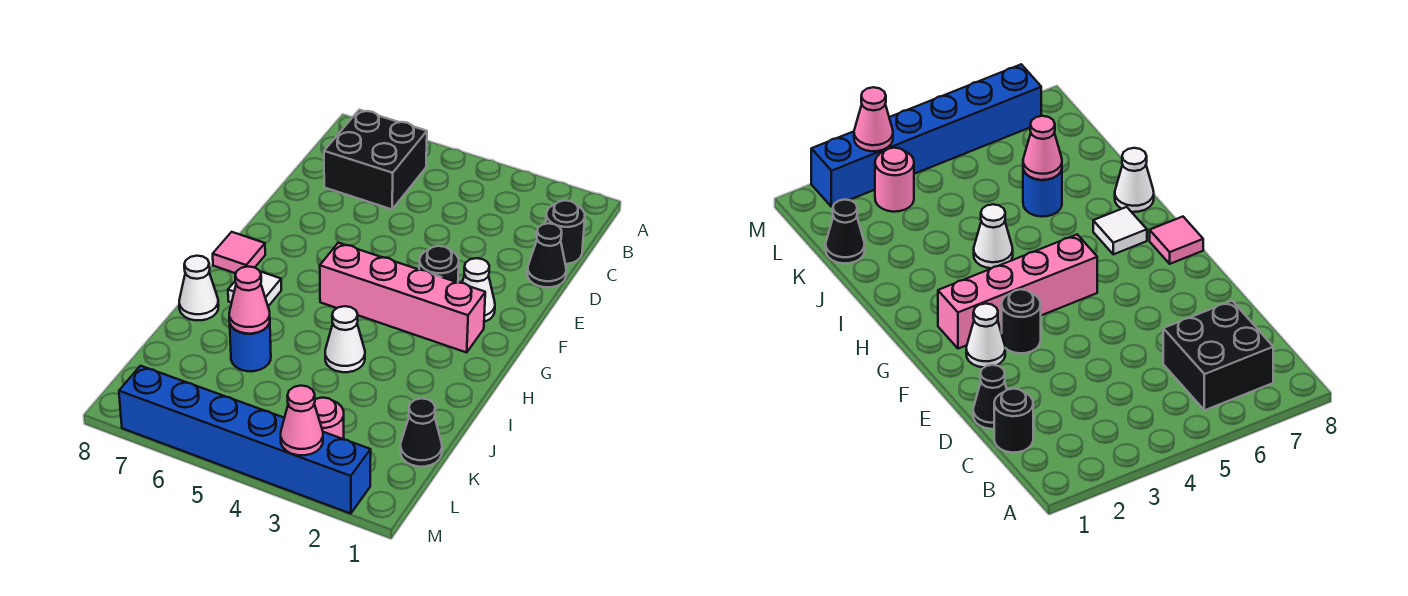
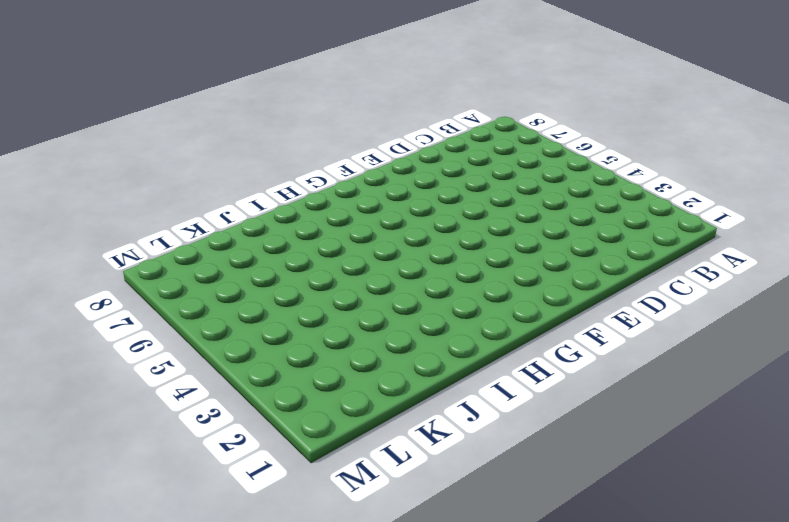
none -> black brick B6:C7 level 1
none -> black round brick C1 level 1
none -> black cone D1 level 1

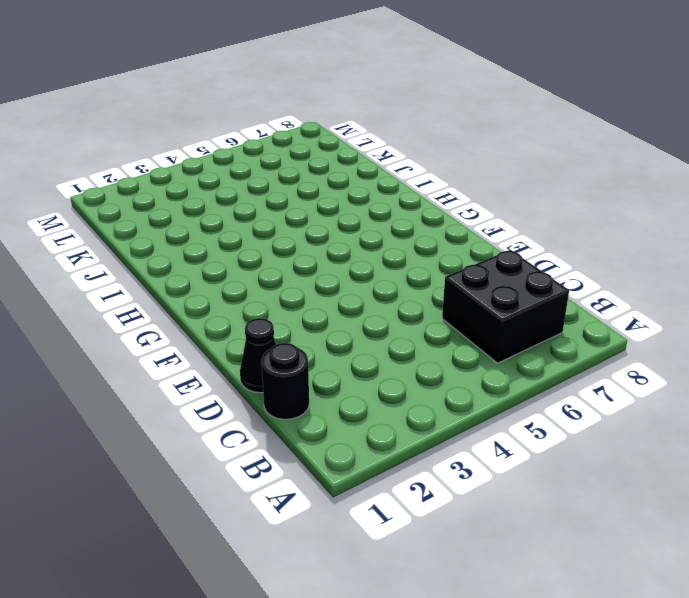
none -> white cone F2 level 1
none -> black round brick F3 level 1
none -> pink brick G2:G5 level 1

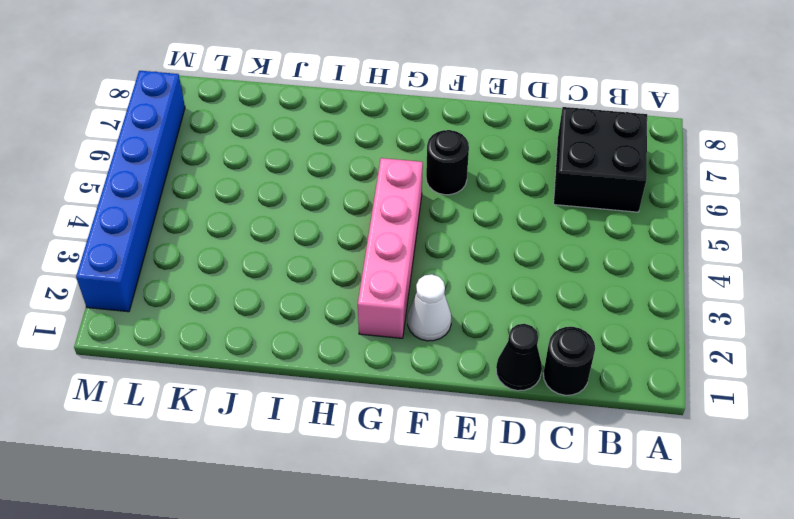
black round brick F6 level 1 -> black round brick F3 level 1
none -> pink tile G8 level 1
none -> white tile H7 level 1
none -> white cone I4 level 1

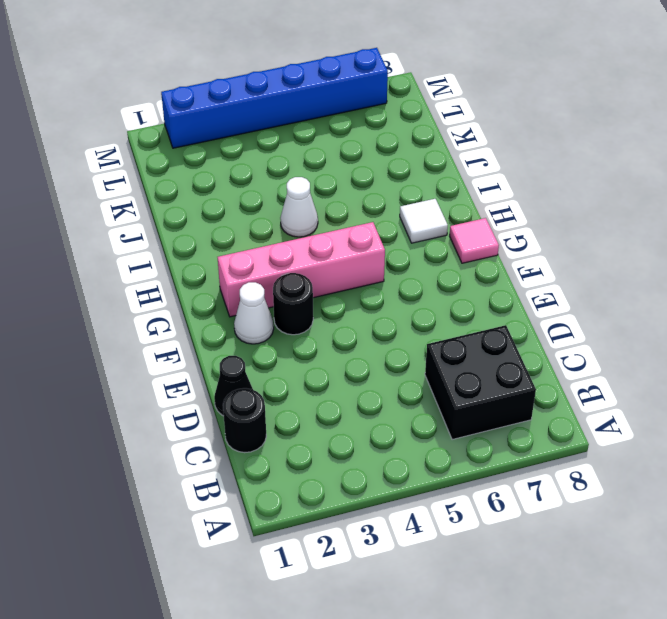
none -> white cone I8 level 1
none -> blue round brick J6 level 1
none -> black cone K1 level 1

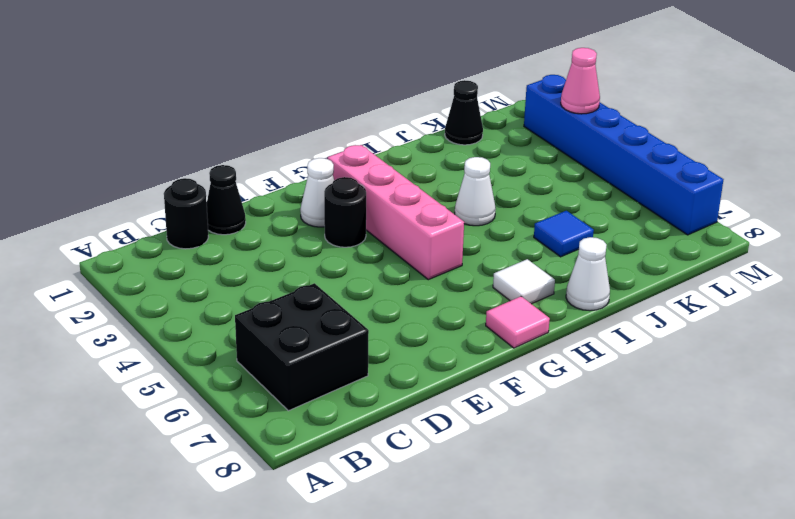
blue tile J6 level 1 -> blue round brick J6 level 1
none -> pink round brick L3 level 1
none -> pink cone J6 level 2

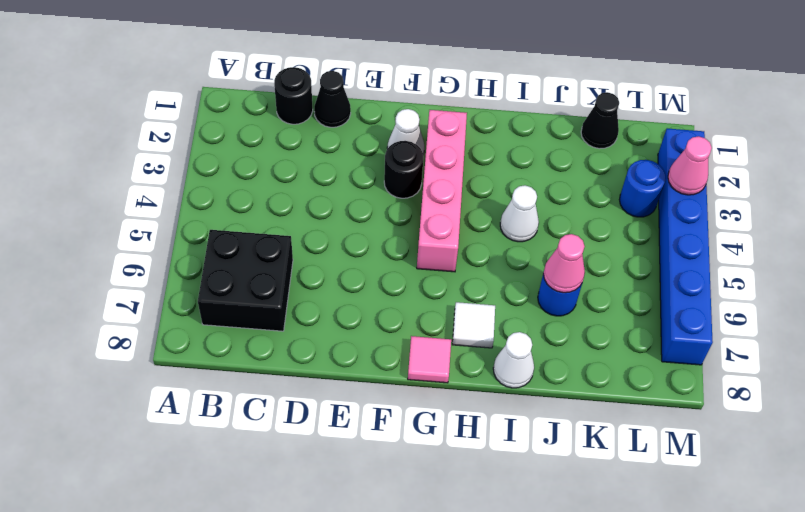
blue round brick L3 level 1 -> pink round brick L3 level 1

